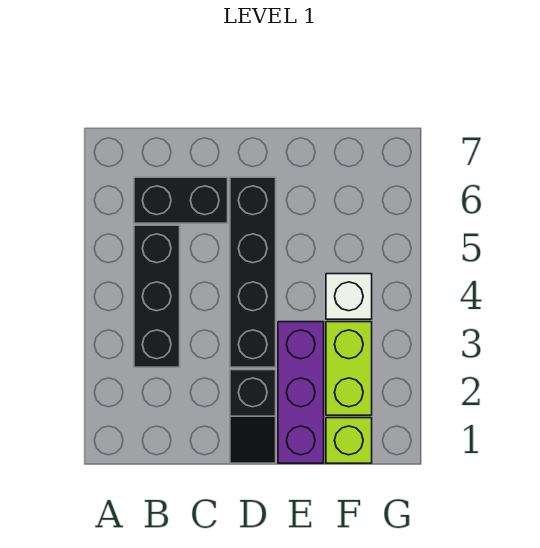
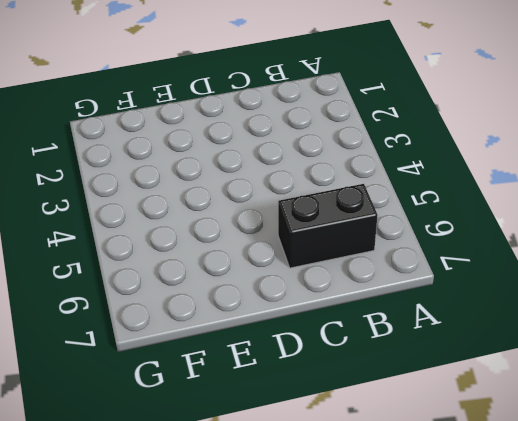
none -> black brick B3:B5 level 1
none -> black slope D1:D2 level 1 top 2

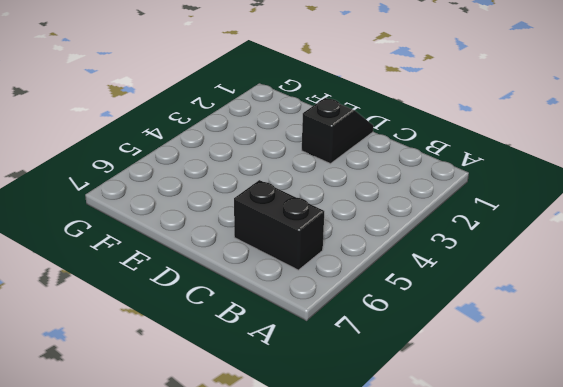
none -> black brick B3:B5 level 1
none -> black brick D3:D6 level 1

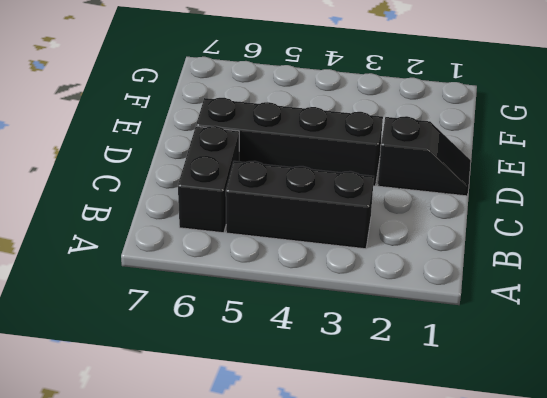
none -> purple brick E1:E3 level 1
none -> lime brick F1 level 1

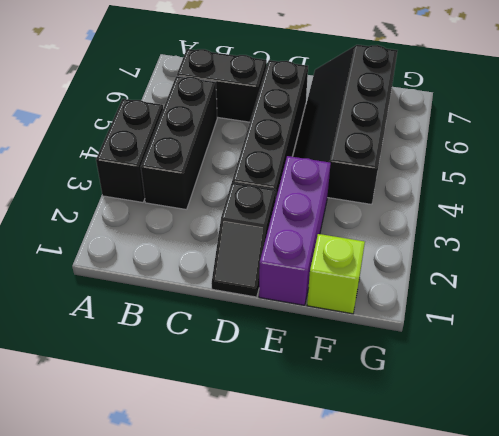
black brick A3:A4 level 1 -> none
black slope E4:F7 level 1 top F -> white brick F4 level 1
none -> lime brick F2:F3 level 1

